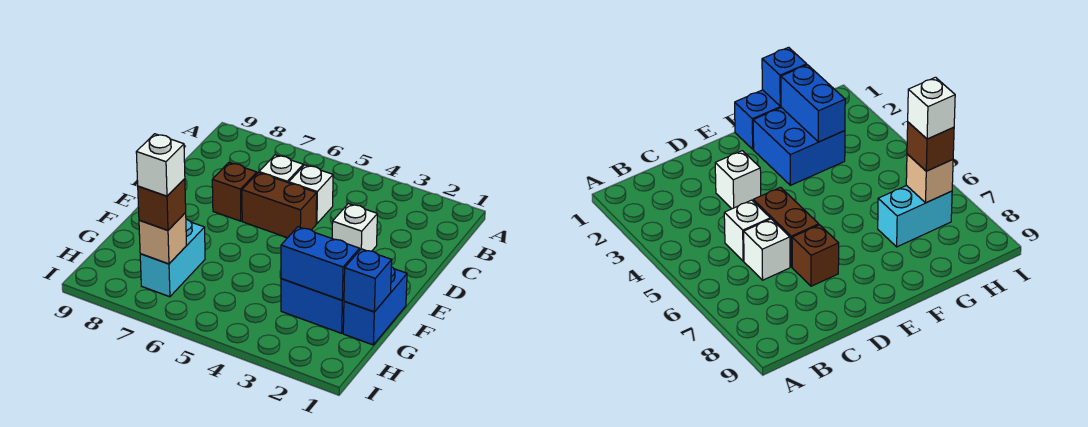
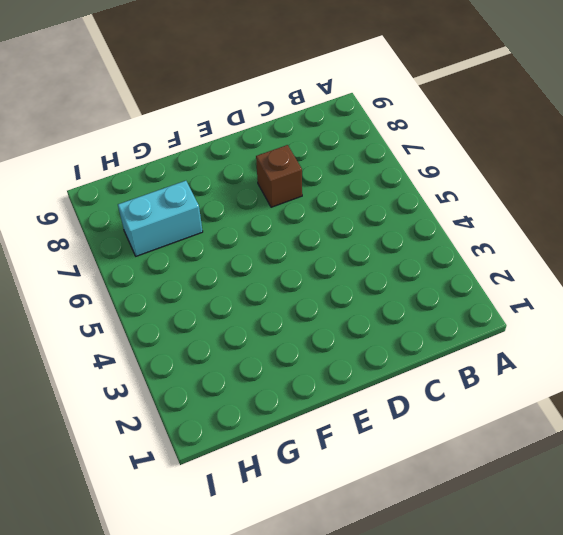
none -> white brick C5 level 1
none -> white brick C6 level 1
none -> white brick D3 level 1

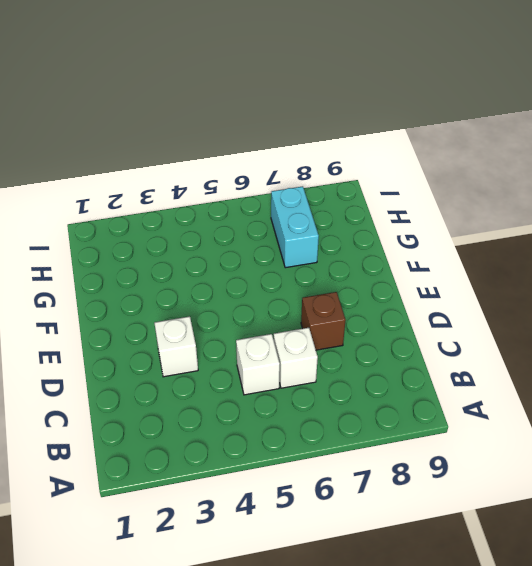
none -> brown brick D5:D6 level 1
none -> blue brick F1:G1 level 1
none -> blue brick F2:G3 level 1

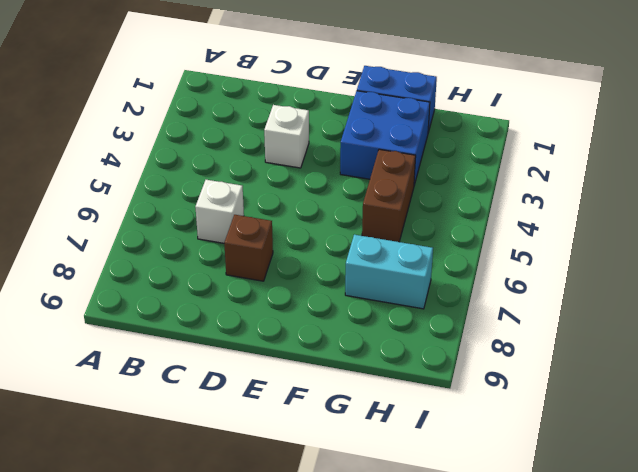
brown brick G4:G5 level 1 -> brown brick D5:D6 level 1
none -> white brick C5 level 1
none -> blue brick G1 level 2
none -> blue brick G2:G3 level 2

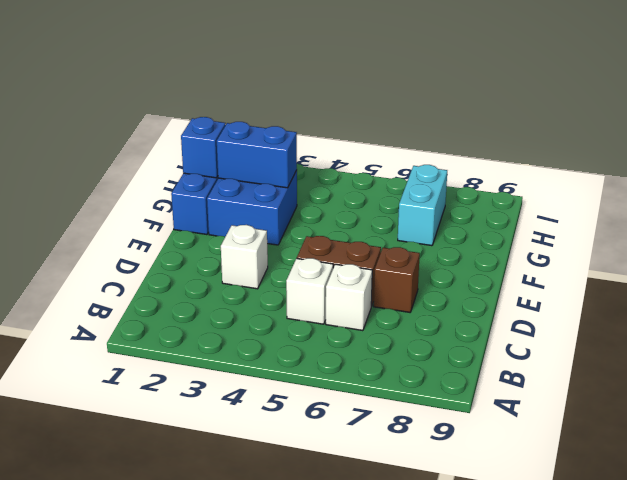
none -> tan brick H7 level 2
none -> brown brick H7 level 3
none -> white brick H7 level 4

